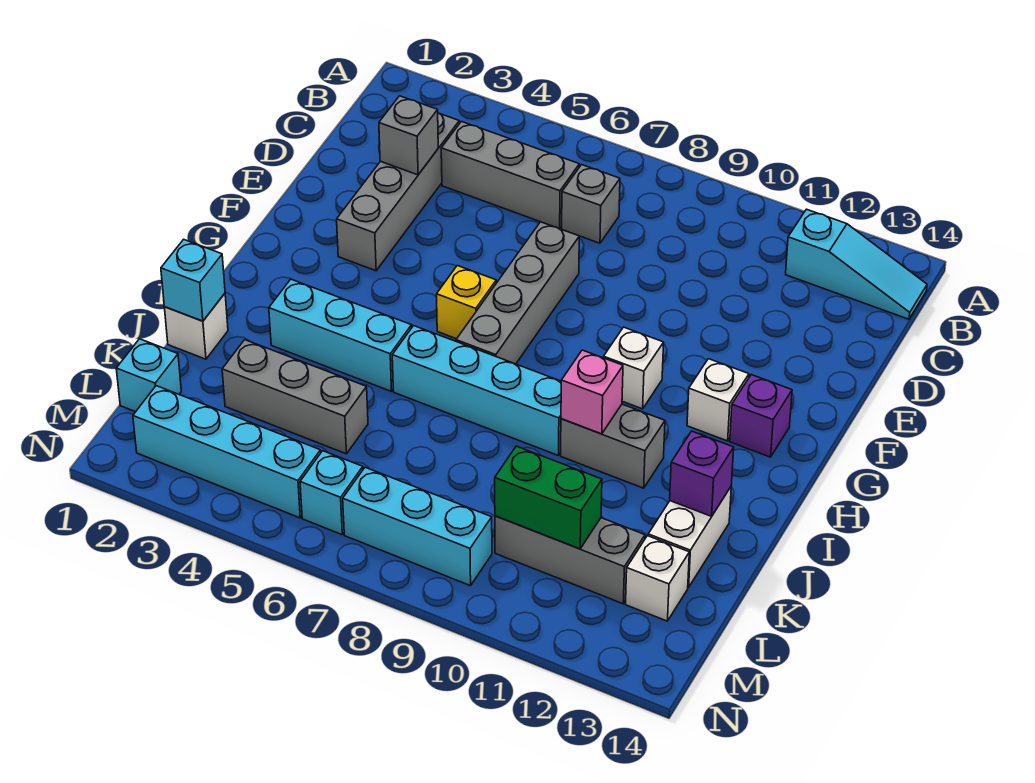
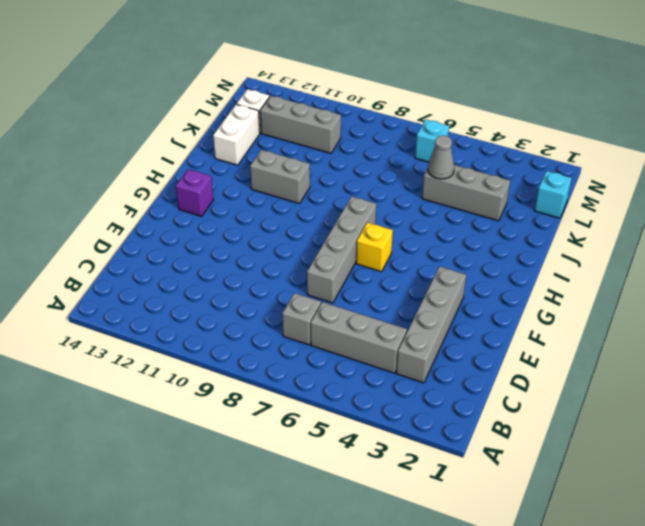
grey cone K5 level 2 -> none
none -> cyan slope B12:B14 level 1 top 12
none -> white brick G10 level 1
none -> white brick G12 level 1

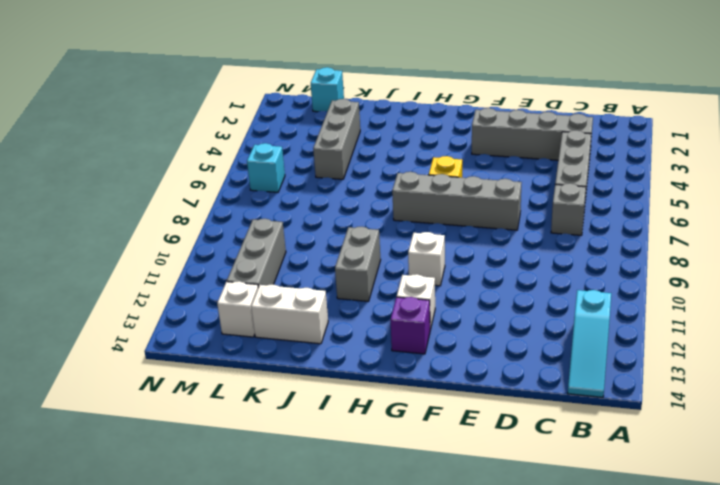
none -> cyan brick I3:I5 level 1
none -> cyan brick I6:I9 level 1
none -> white brick J1 level 1

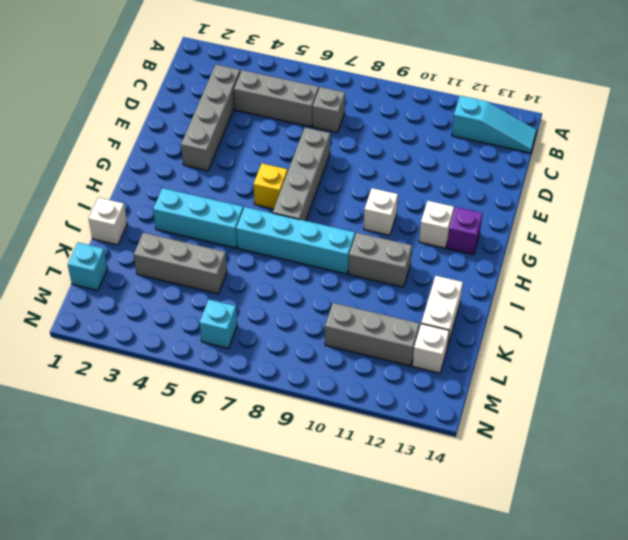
none -> cyan brick M2:M5 level 1
none -> cyan brick M7:M9 level 1
none -> grey brick D3 level 2

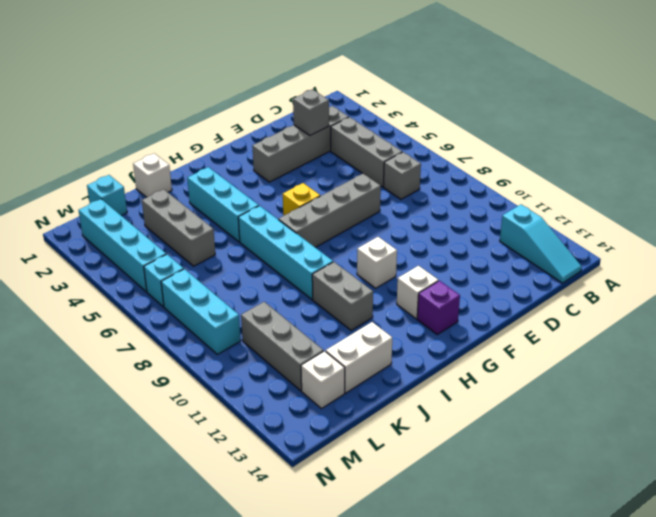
none -> pink brick I10 level 2
none -> cyan brick J1 level 2
none -> purple brick J13 level 2

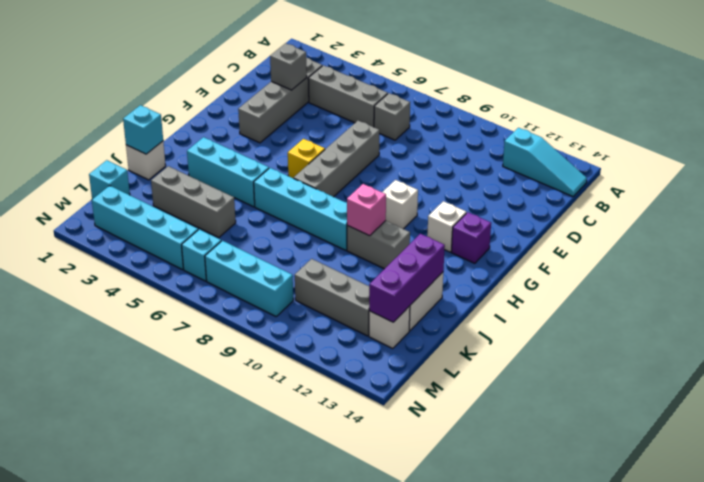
purple brick J13:L13 level 2 -> purple brick J13 level 2
none -> green brick L10:L11 level 2

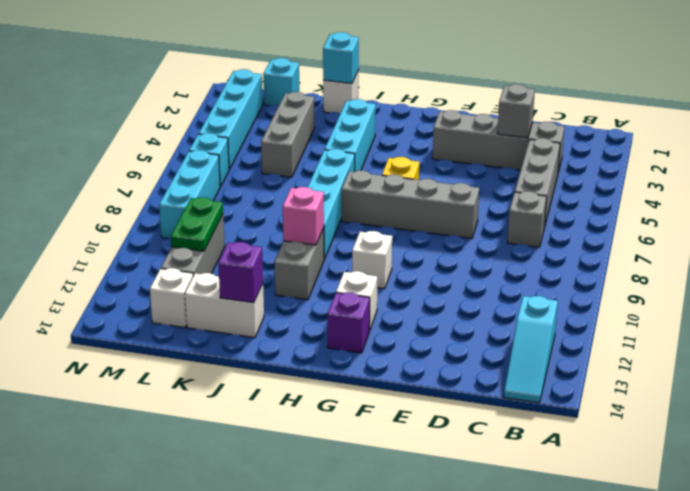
green plate L10:L11 level 2 -> green brick L10:L11 level 2

